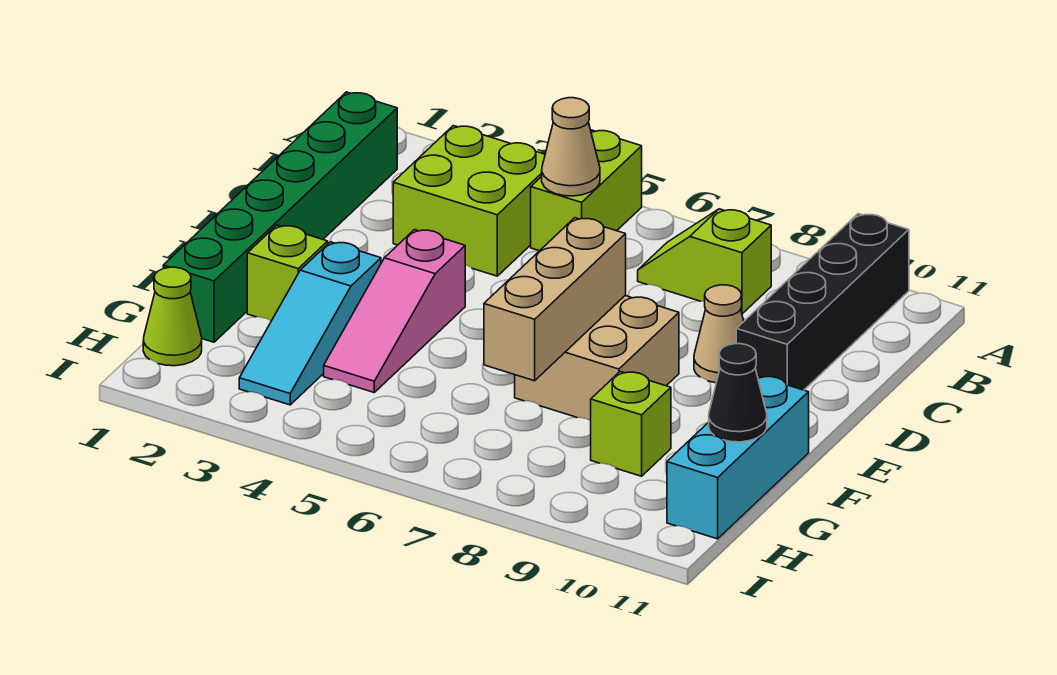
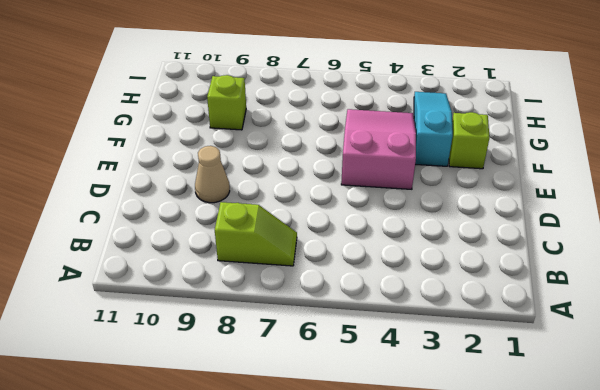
pink slope E4:G5 level 1 top E -> pink slope E4:G4 level 1 top E
none -> lime brick A5:B5 level 1
none -> black brick A10:D10 level 1
none -> green brick B1:G1 level 1

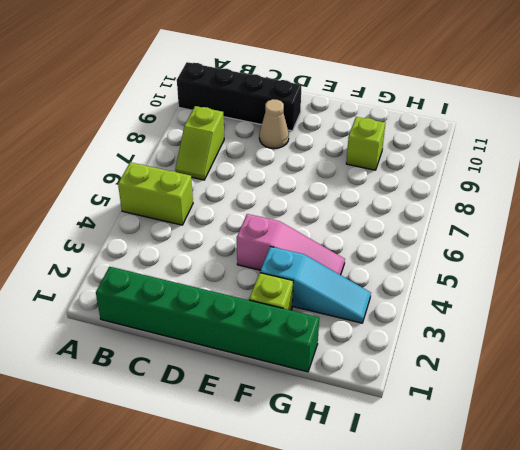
none -> lime brick B3:C4 level 1
none -> tan brick E7:F8 level 1
none -> cyan brick F11:H11 level 1

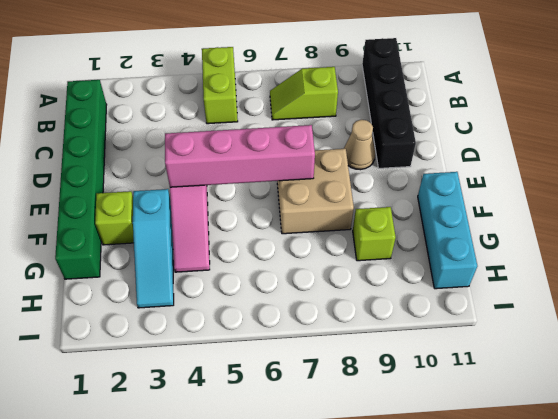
pink brick E4:E7 level 2 -> tan brick E7:G7 level 2
none -> lime brick B3:C4 level 1
none -> lime cone H1 level 1
none -> tan cone B5 level 2

